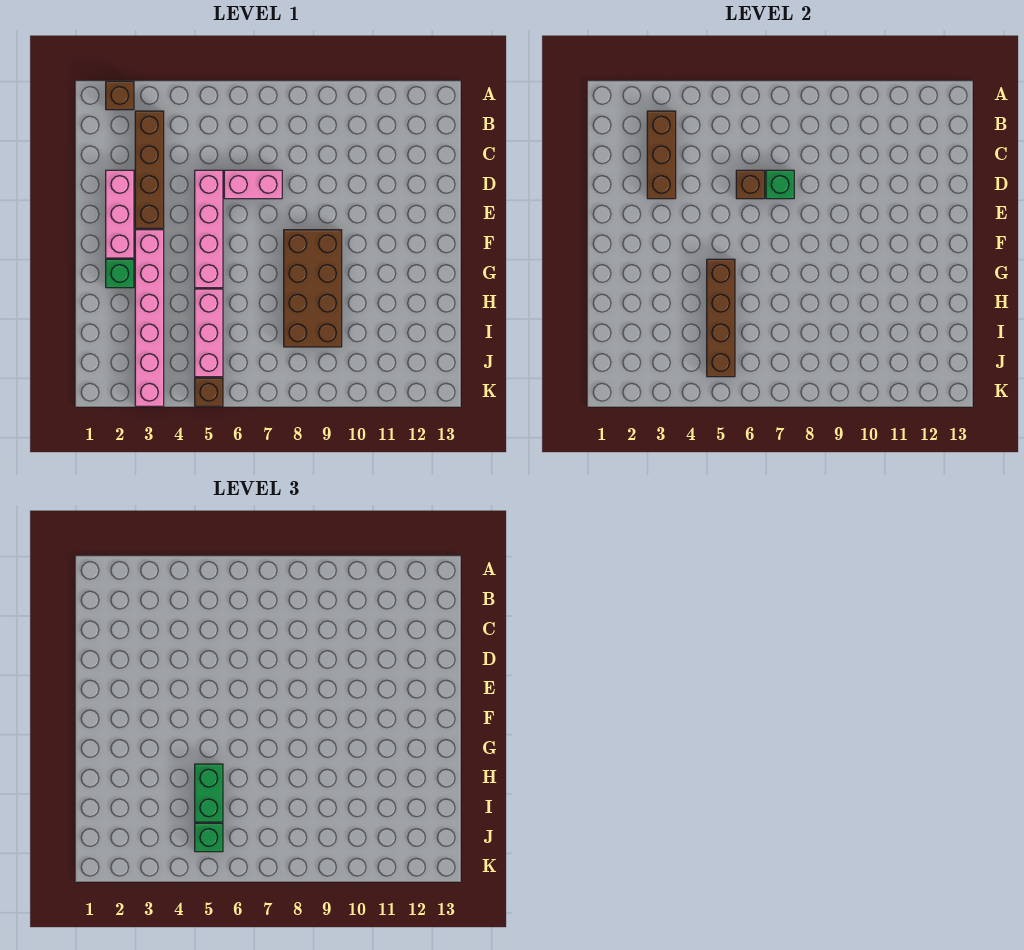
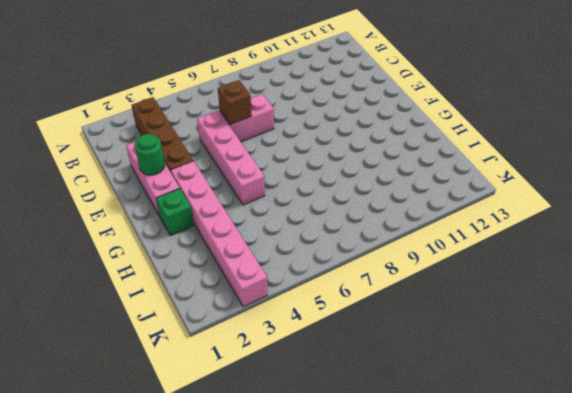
green round brick E2 level 2 -> none
none -> brown brick A2 level 1
none -> brown brick F8:I9 level 1
none -> pink brick H5:J5 level 1

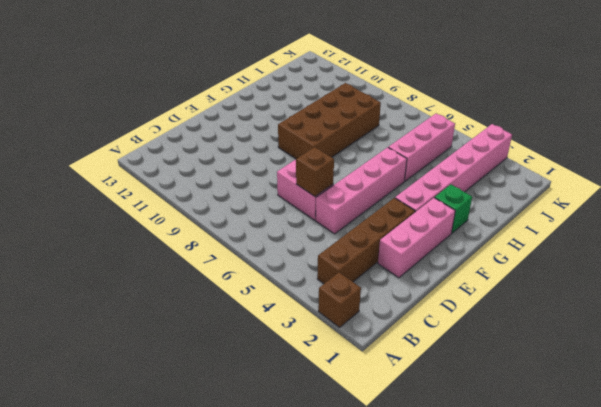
none -> brown brick K5 level 1
none -> brown brick B3:D3 level 2
none -> green brick D7 level 2

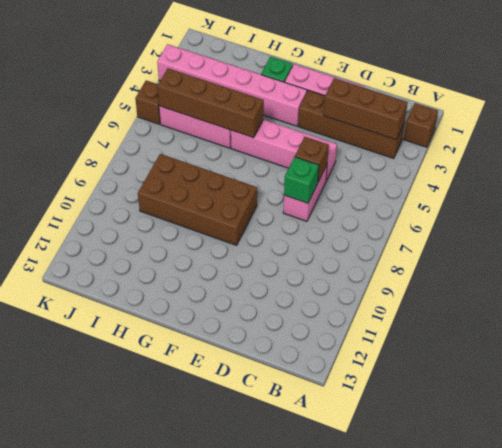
none -> green brick H5:I5 level 3
none -> green brick J5 level 3

